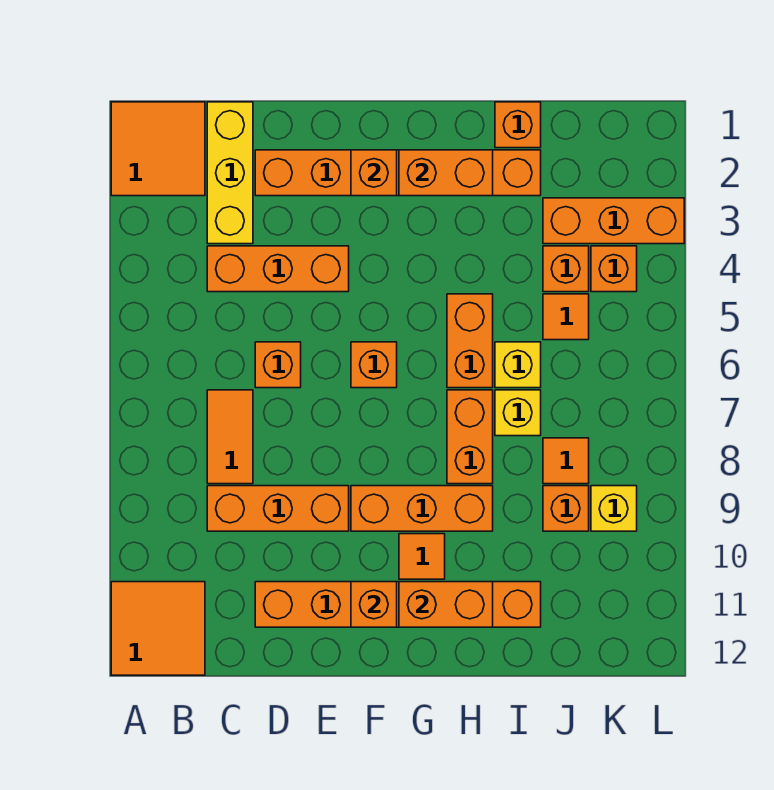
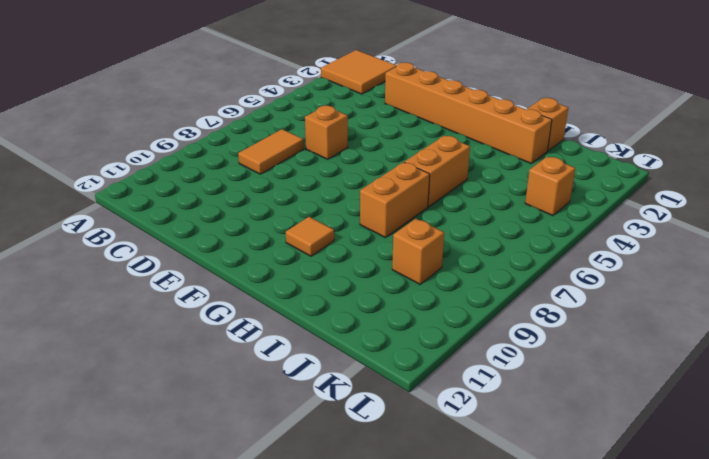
none -> orange tile A11:B12 level 1
none -> yellow brick C1:C3 level 1
none -> orange brick C4:E4 level 1

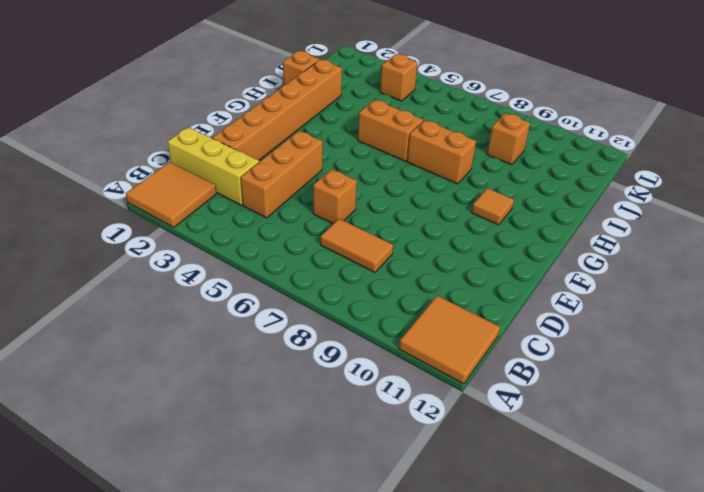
none -> orange brick C9:E9 level 1
none -> orange brick D11:I11 level 1
none -> orange brick F6 level 1

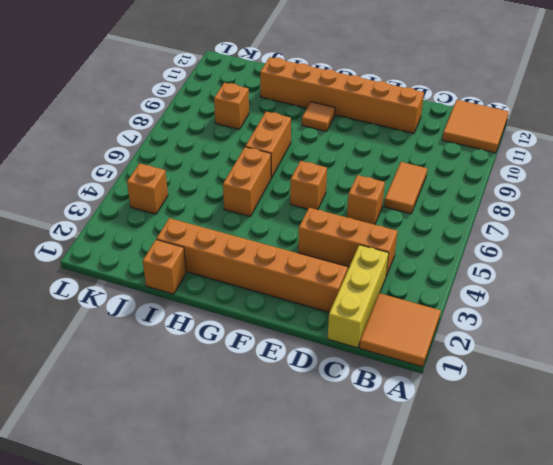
none -> orange brick C9:E9 level 1
none -> orange brick F9:H9 level 1
none -> yellow brick I6 level 1

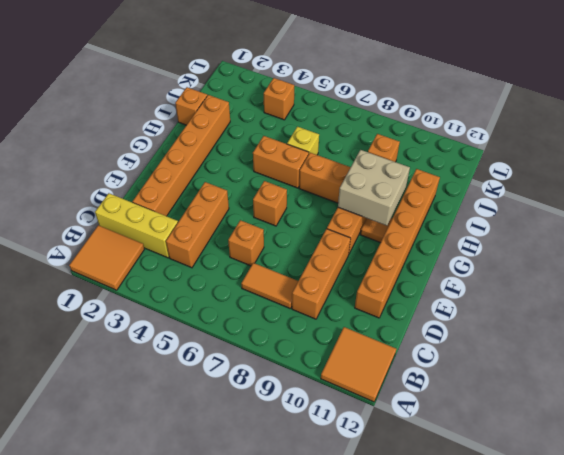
tan brick G9:H10 level 2 -> none
none -> yellow brick I7 level 1
none -> orange brick J3:L3 level 1
none -> orange brick J4 level 1

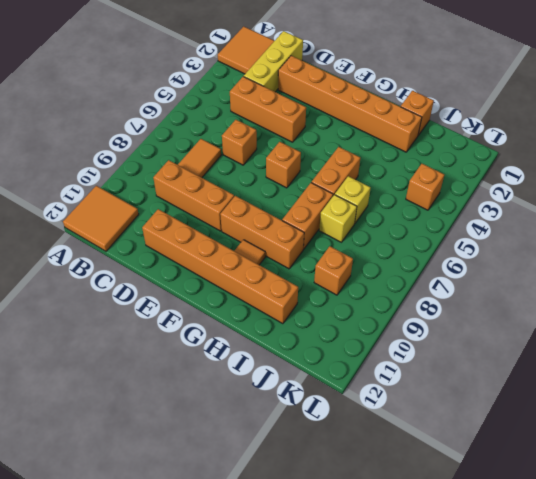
none -> orange brick J3:L3 level 1
none -> orange brick J4 level 1
none -> orange tile J5 level 1

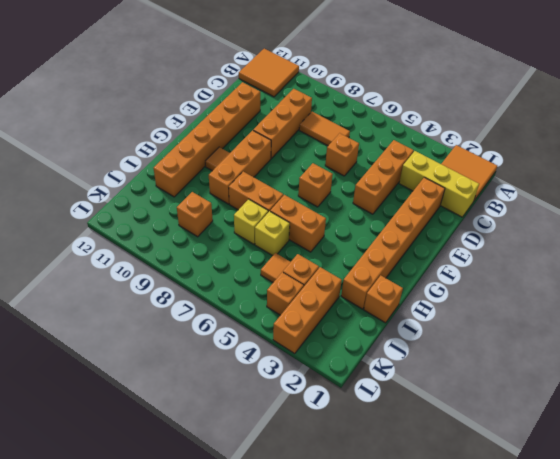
none -> orange tile J8 level 1
none -> yellow brick K9 level 1
none -> orange brick F2 level 2

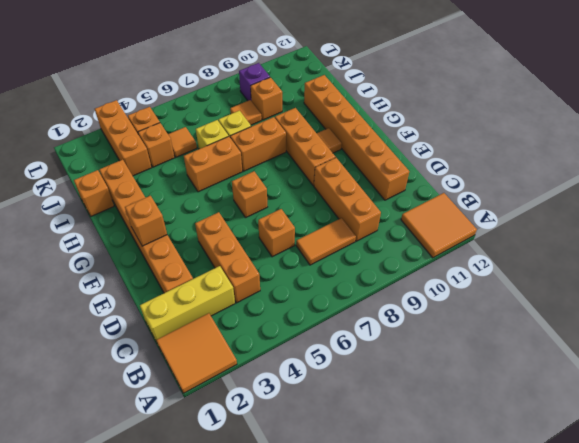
purple brick K9 level 1 -> yellow brick K9 level 1
none -> orange brick F11 level 2
none -> orange brick G2:H2 level 2
none -> orange brick G11:H11 level 2

